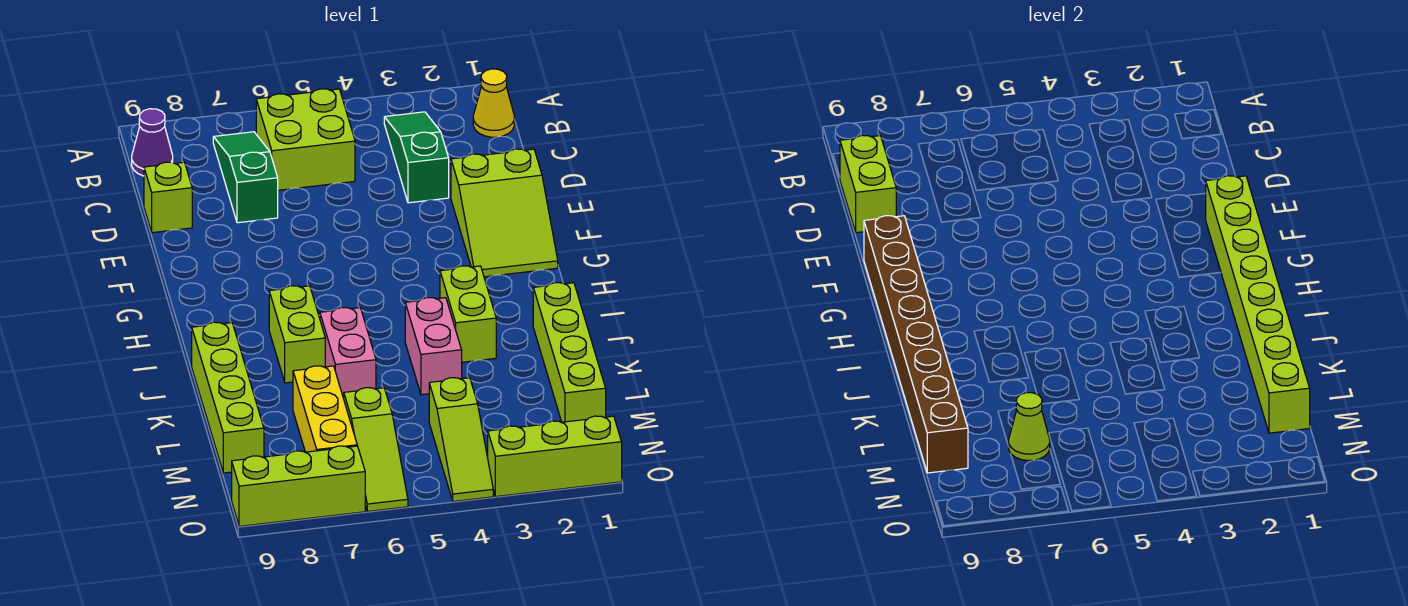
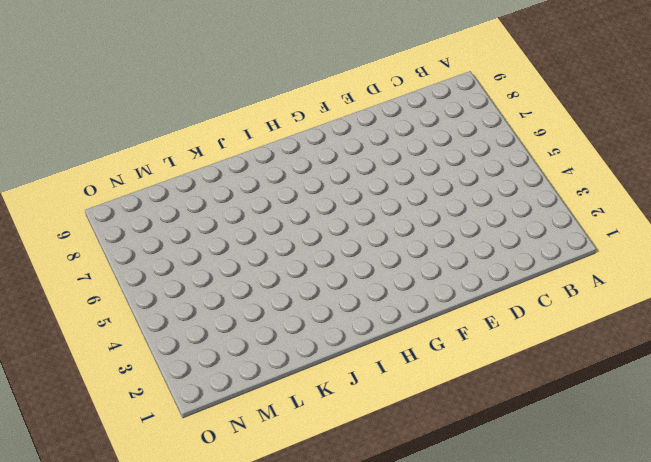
none -> yellow cone B1 level 1
none -> green slope B3:D3 level 1 top D
none -> lime brick B5:C6 level 1

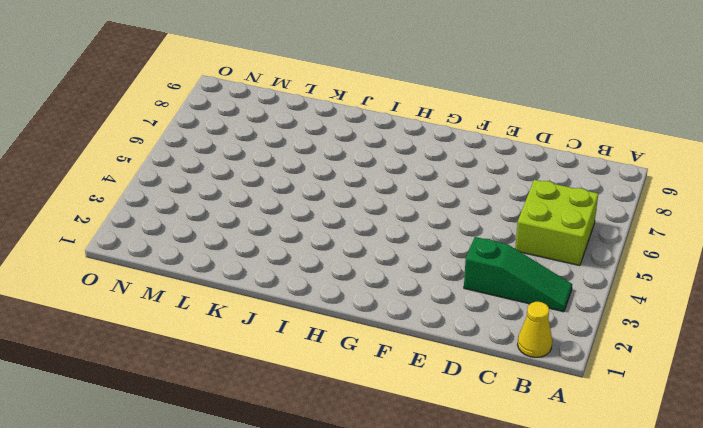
none -> green slope B7:D7 level 1 top D
none -> purple cone B9 level 1
none -> lime brick D9 level 1

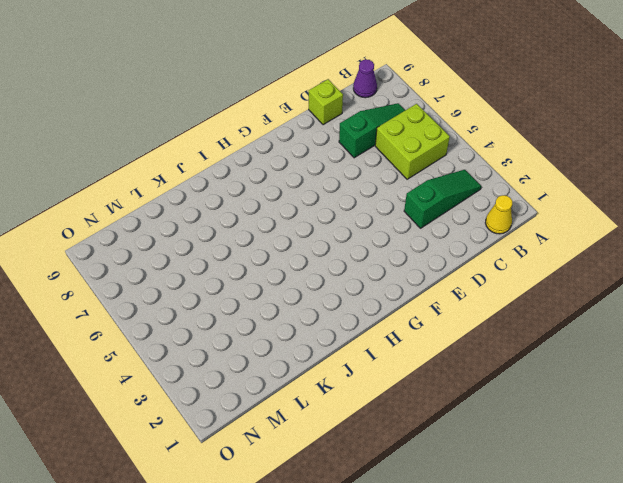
none -> lime slope E1:G2 level 1 top E
none -> lime brick I3:J3 level 1
none -> lime brick I7:J7 level 1

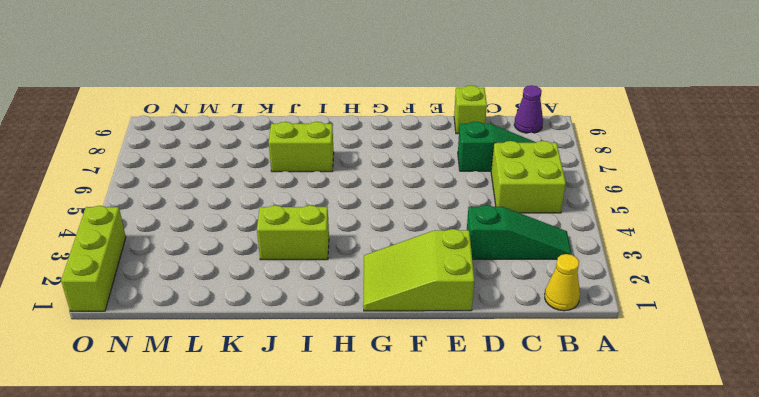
none -> lime brick J1:M1 level 1
none -> pink brick J4:K4 level 1
none -> pink brick J6:K6 level 1

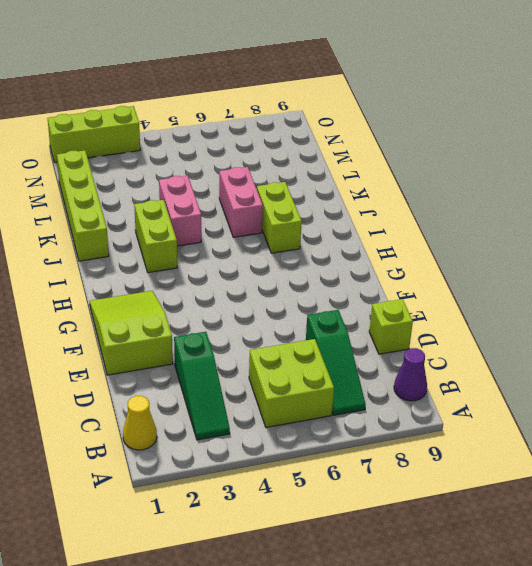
none -> lime brick J9:M9 level 1
none -> yellow brick L7:N7 level 1
none -> lime slope M4:O4 level 1 top M

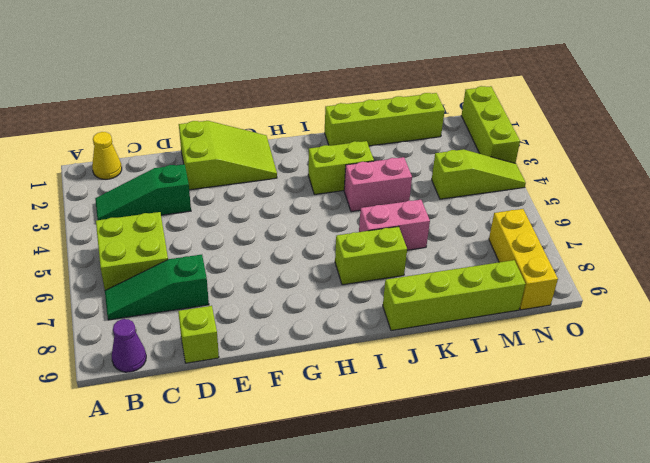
yellow brick N7:N9 level 1 -> yellow brick L7:N7 level 1
none -> lime slope M6:O6 level 1 top M
none -> lime brick O7:O9 level 1
none -> lime brick C9:D9 level 2

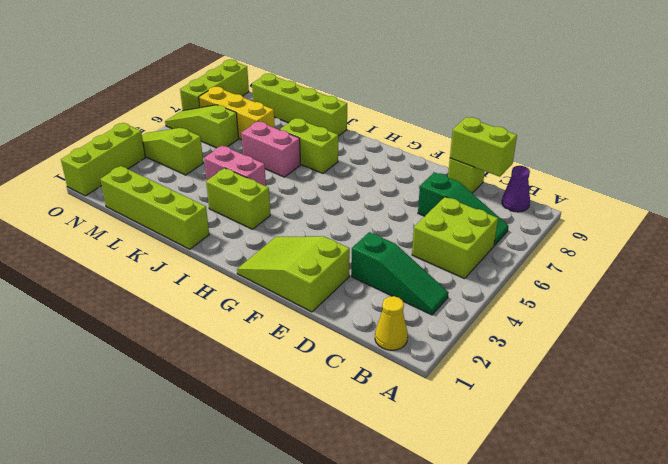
none -> lime brick F1:M1 level 2
none -> brown brick F9:M9 level 2
none -> lime cone M7 level 2

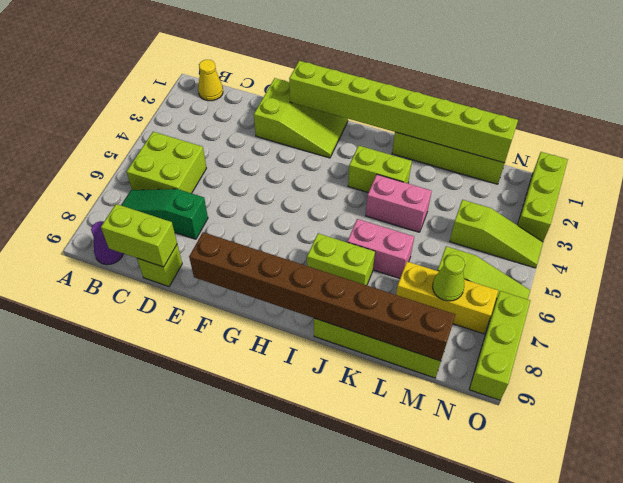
none -> green slope B3:D3 level 1 top D

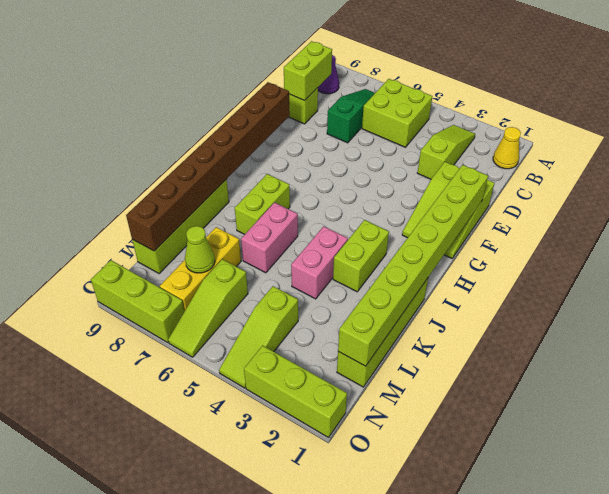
lime slope B3:D3 level 1 top D -> green slope B3:D3 level 1 top D

